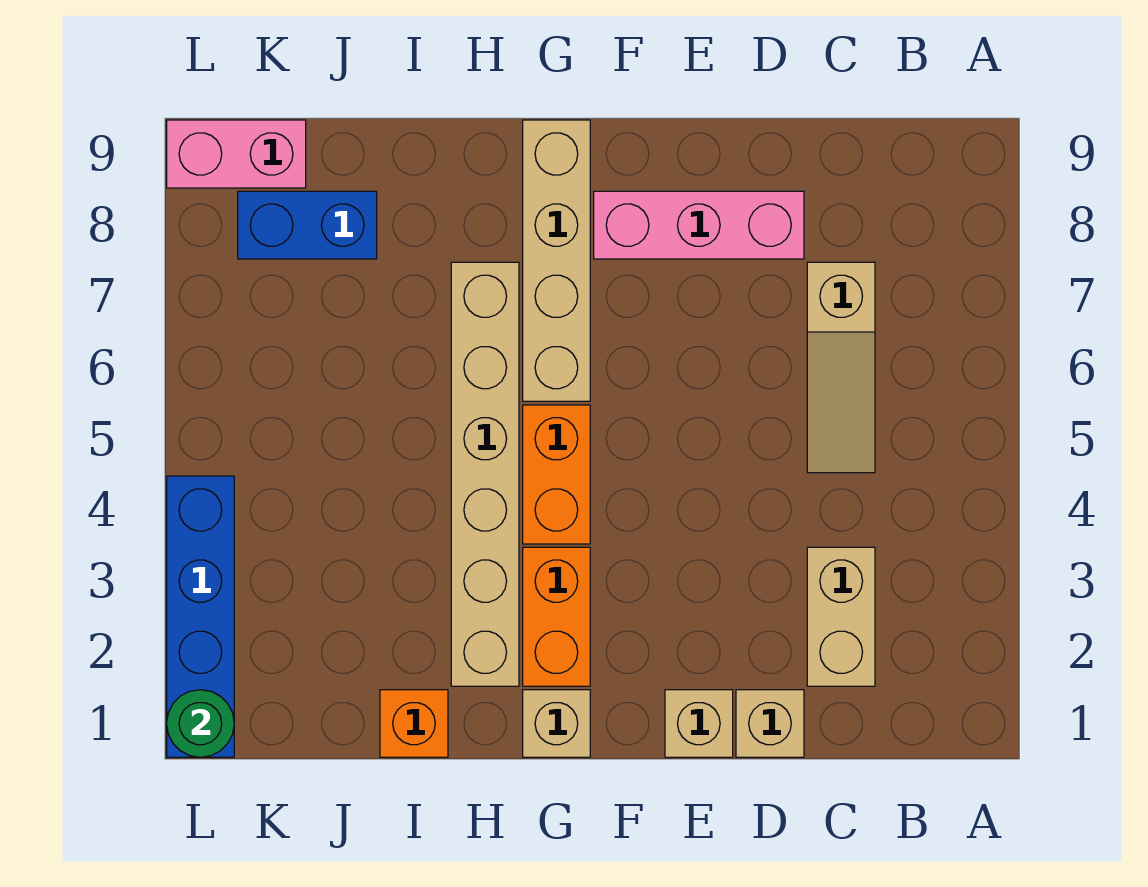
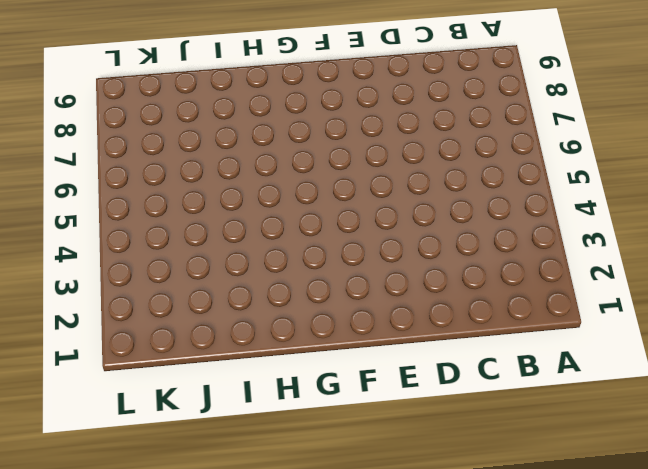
none -> tan brick C2:C3 level 1
none -> tan slope C5:C7 level 1 top 7
none -> tan brick D1 level 1

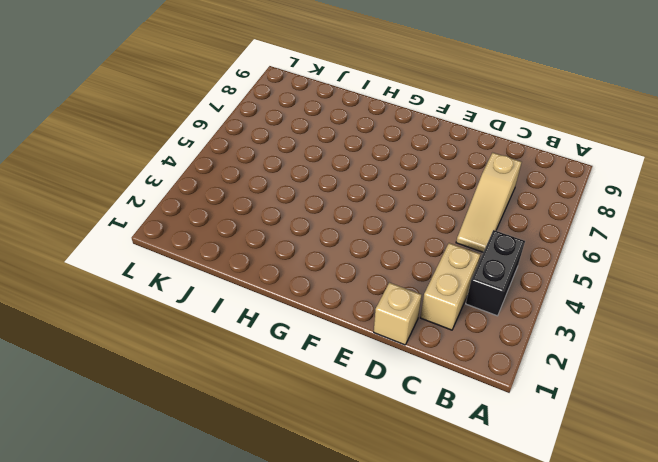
black brick B3:B4 level 1 -> none
none -> pink brick D8:F8 level 1
none -> tan brick E1 level 1
none -> tan brick G1 level 1

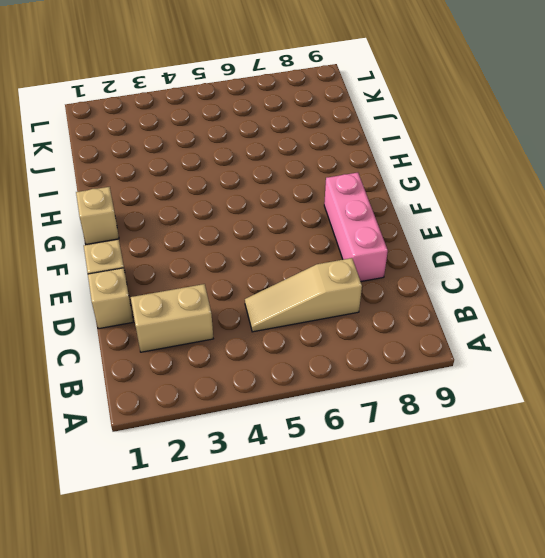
none -> orange brick G2:G3 level 1
none -> orange brick G4:G5 level 1
none -> tan brick G6:G9 level 1

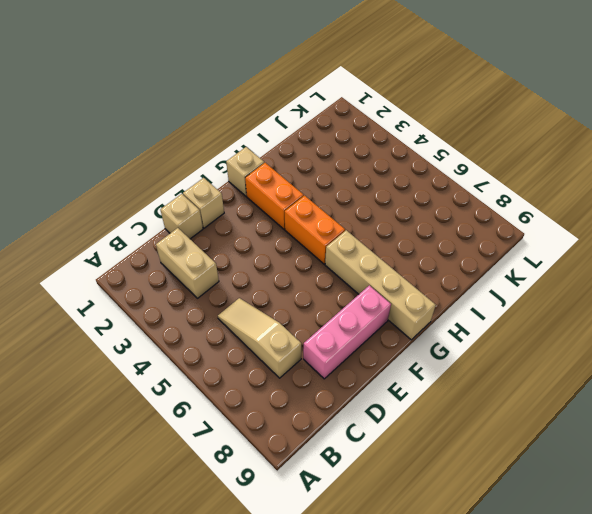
none -> tan brick H2:H7 level 1
none -> orange brick I1 level 1
none -> blue brick J8:K8 level 1

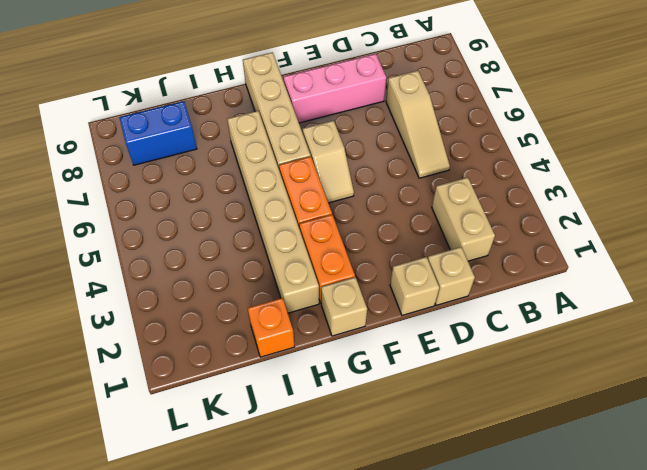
tan slope F5:F6 level 1 top 6 -> none
none -> pink brick K9:L9 level 1
none -> blue brick L1:L4 level 1
none -> green round brick L1 level 2

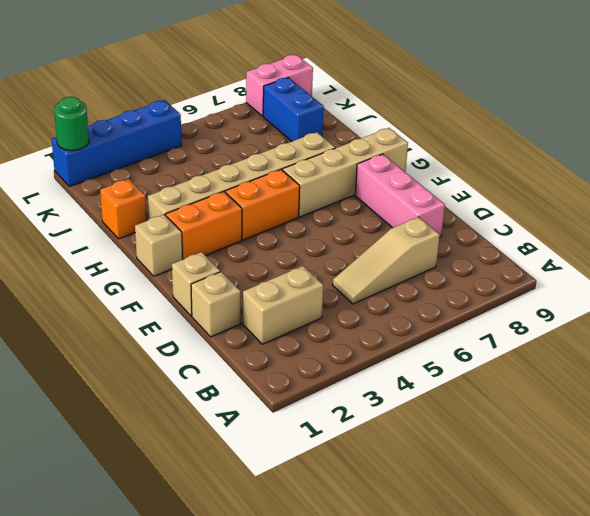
pink brick L8:L9 level 1 -> pink brick K9:L9 level 1

